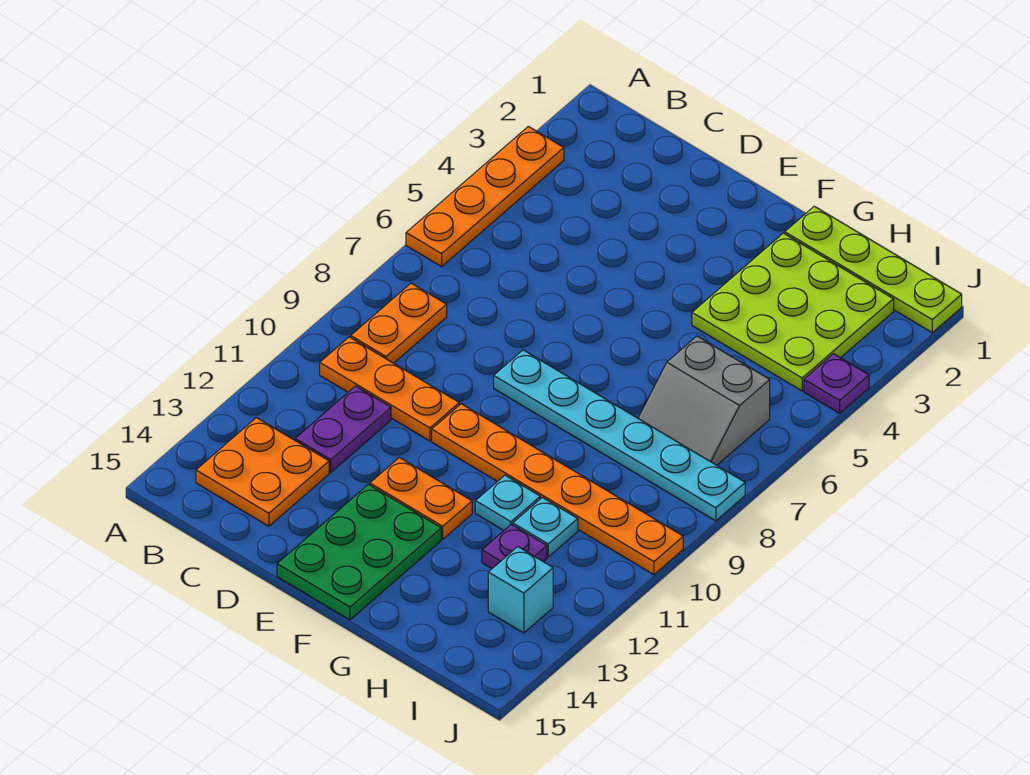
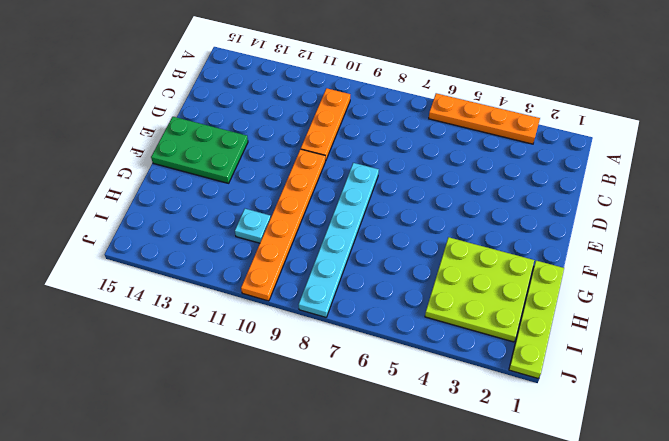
none -> orange plate B8:B9 level 1
none -> orange plate B13:C14 level 1
none -> purple plate C11:C12 level 1

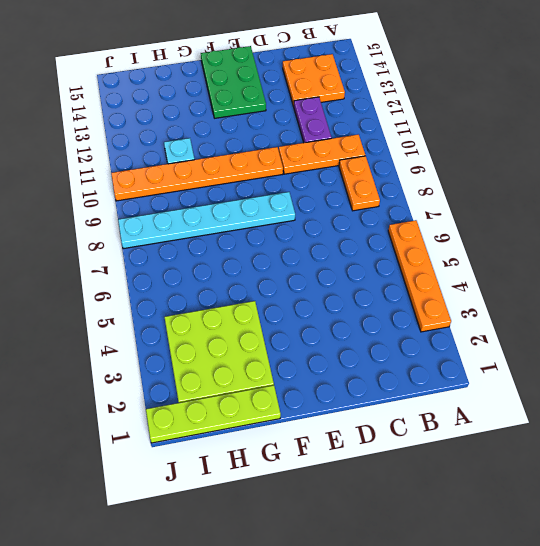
none -> orange plate E12:F12 level 1
none -> cyan plate G11 level 1
none -> grey slope H6:I7 level 1 top 6

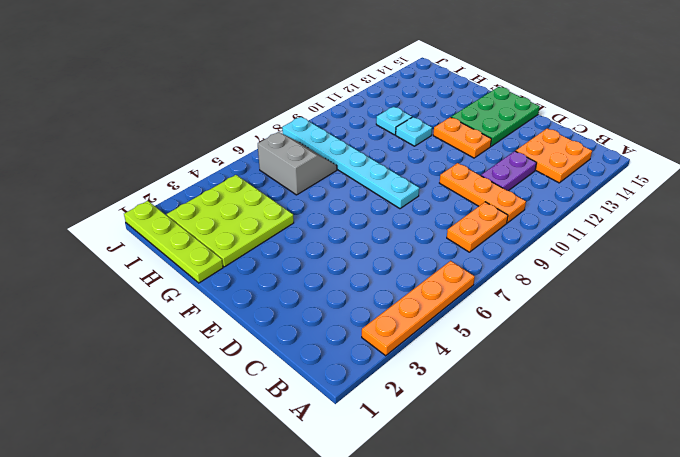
none -> orange plate E10:J10 level 1
none -> purple plate H12 level 1
none -> cyan brick I13 level 1

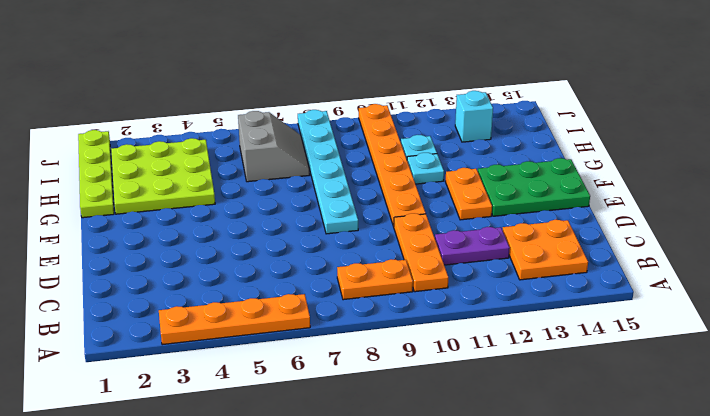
none -> purple plate H12 level 1
none -> purple plate J4 level 1

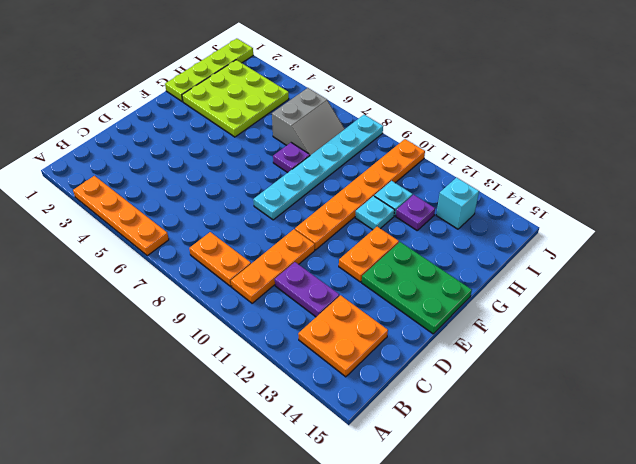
purple plate G7 level 1 -> purple plate J4 level 1

